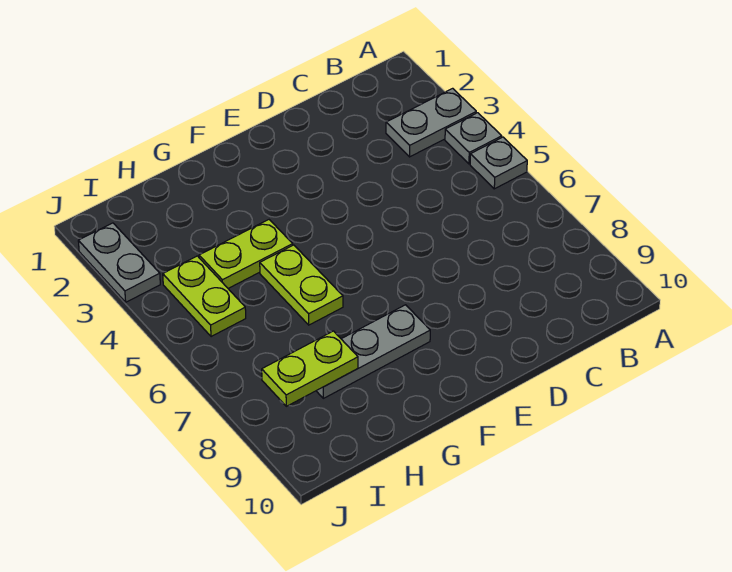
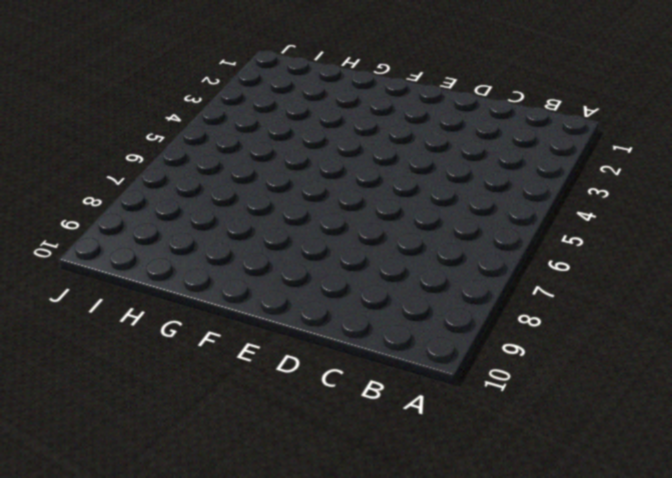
none -> grey plate A3:B3 level 1
none -> grey plate A4 level 1

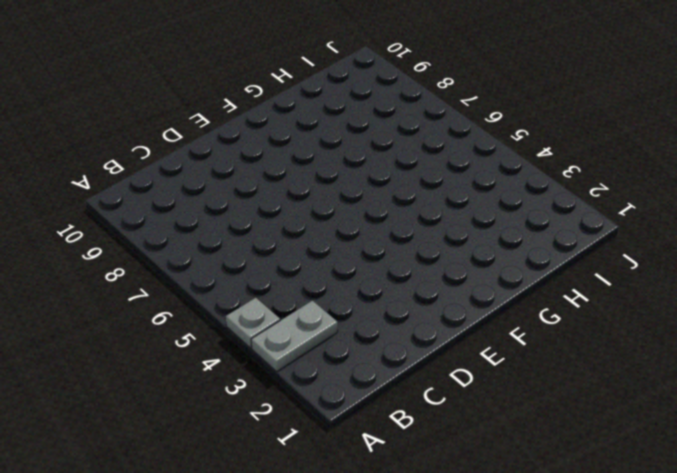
none -> grey plate A5 level 1
none -> grey plate F8:H8 level 1

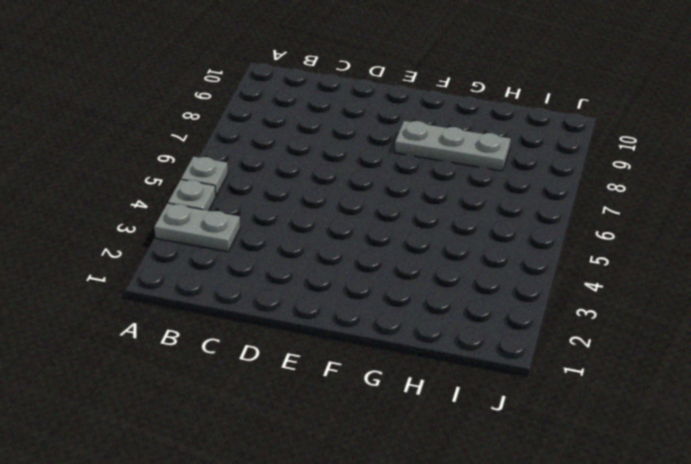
none -> lime plate G4:H4 level 1
none -> lime plate G5:G6 level 1

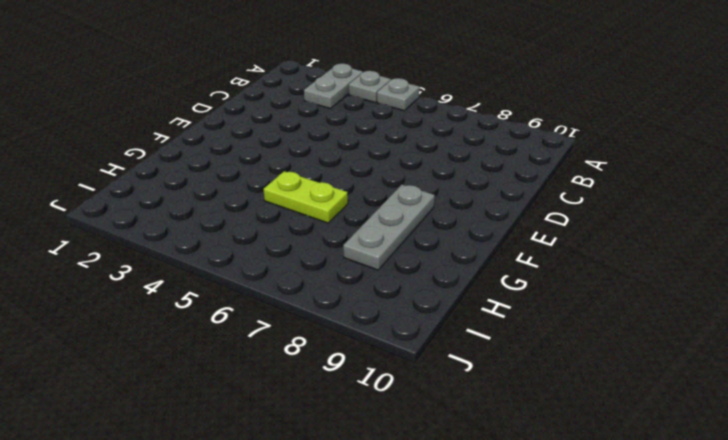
none -> lime plate G4:H4 level 1
none -> lime plate I4:I5 level 1

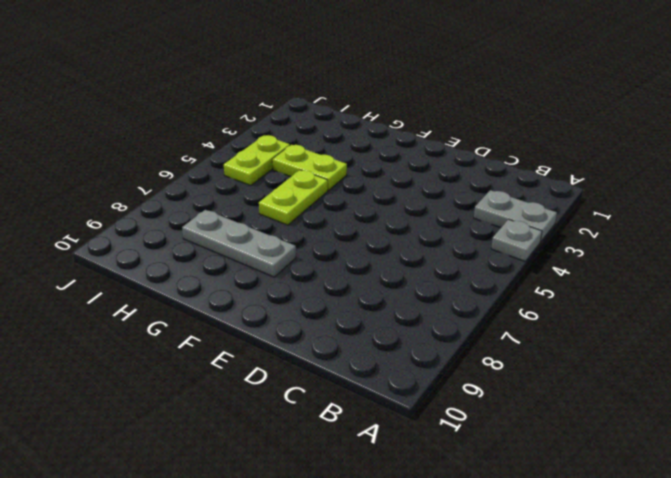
none -> grey plate A5 level 1
none -> grey plate J2:J3 level 1

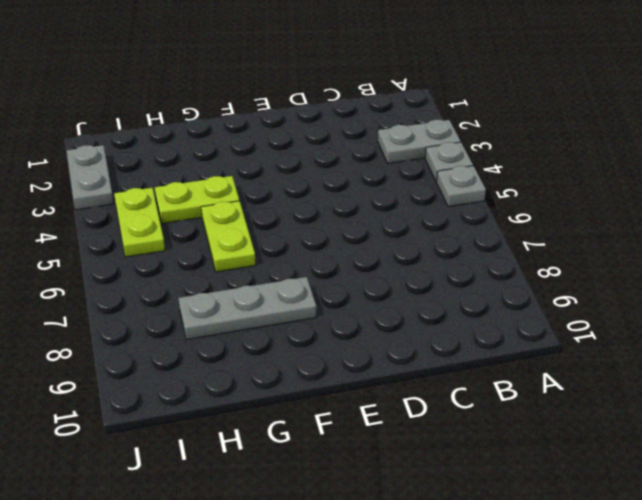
none -> lime plate H8:I8 level 2

